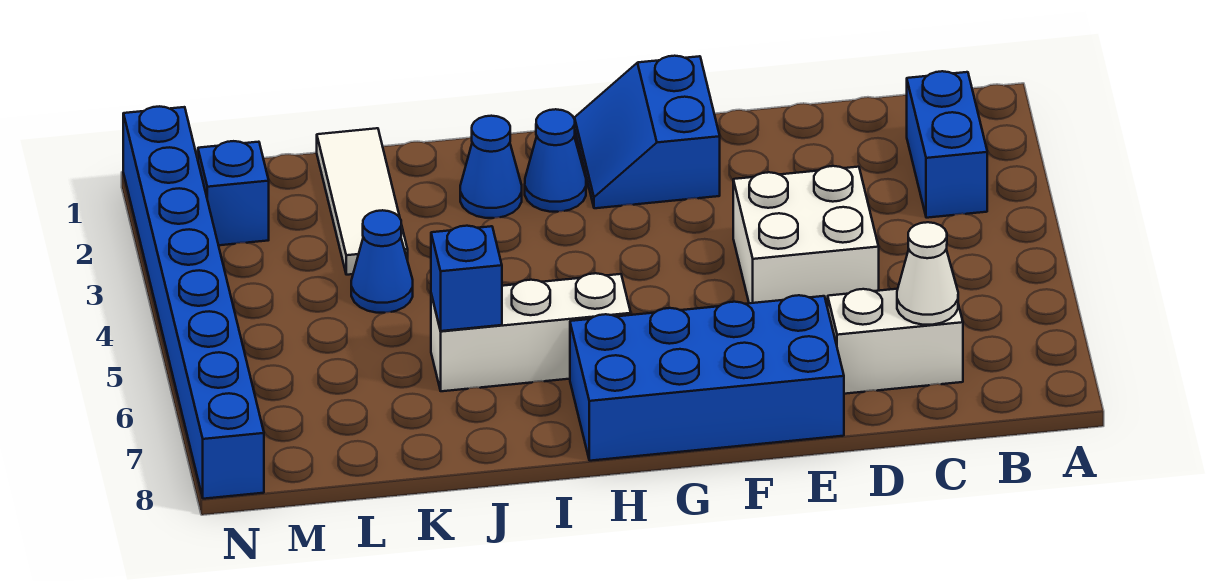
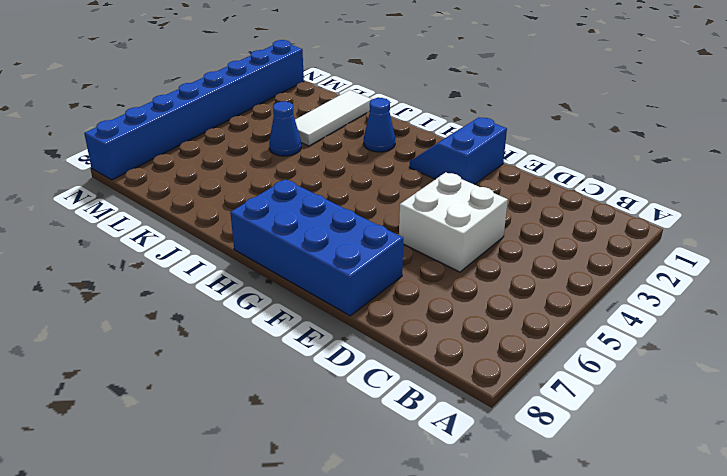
none -> blue brick B2:B3 level 1
none -> white brick C7:D7 level 1
none -> blue cone H2 level 1

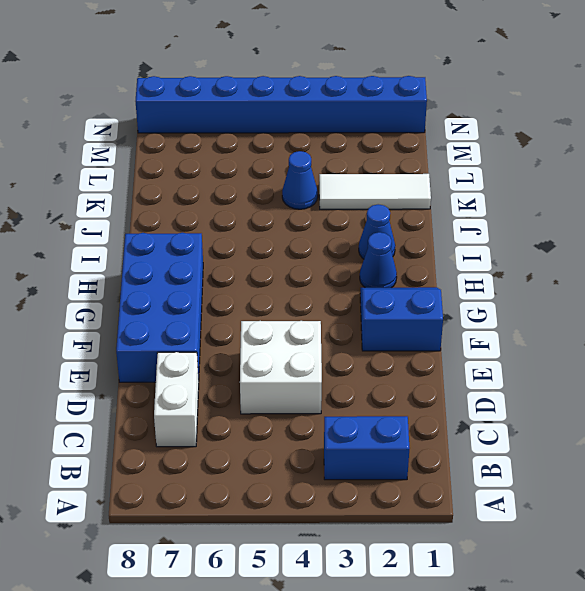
none -> white brick H6:J6 level 1
none -> blue brick M2 level 1
none -> white cone C7 level 2

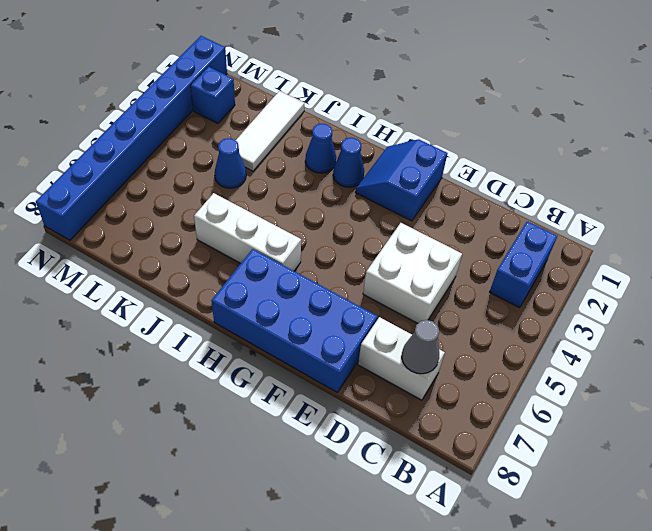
grey cone C7 level 2 -> white cone C7 level 2
none -> blue brick J6 level 2

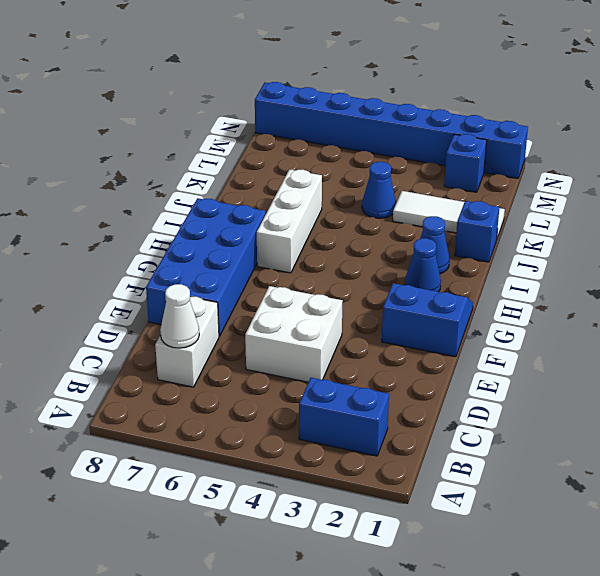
blue brick J1 level 1 -> blue brick J6 level 2

